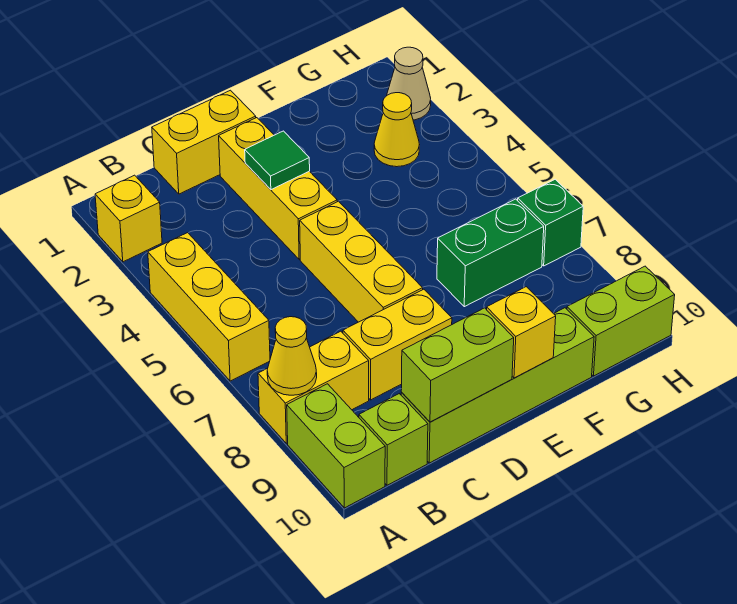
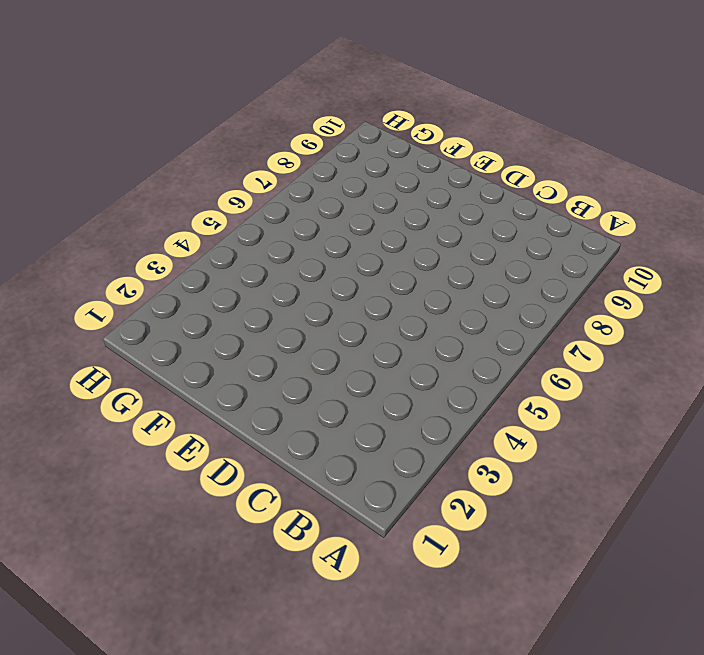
none -> yellow brick A2 level 1
none -> yellow brick A4:A6 level 1
none -> yellow brick A8:B8 level 1

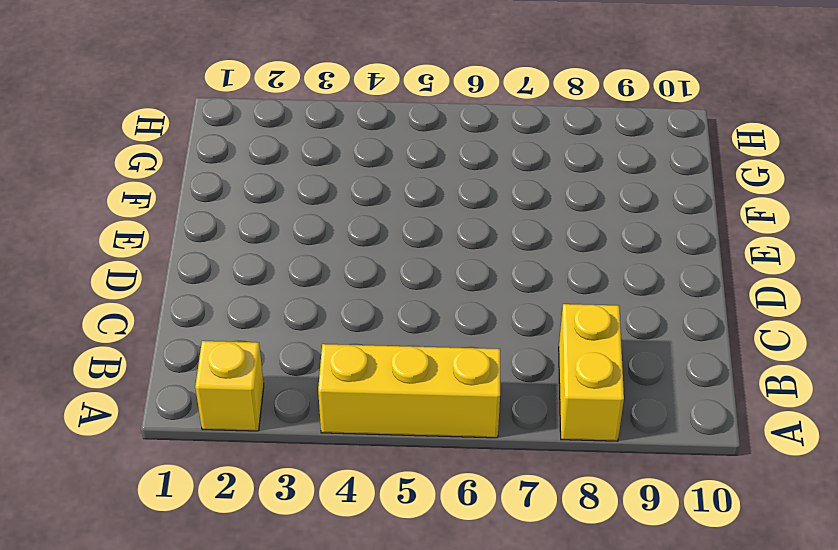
none -> lime brick A9:A10 level 1
none -> lime brick B10 level 1
none -> yellow brick C1:D1 level 1

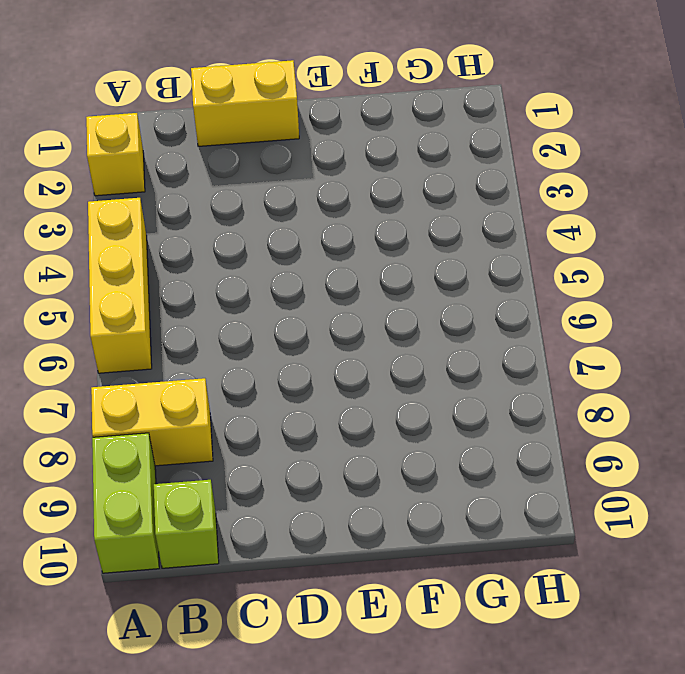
none -> yellow brick C8:D8 level 1
none -> lime brick C10:F10 level 1
none -> yellow brick D2:D4 level 1

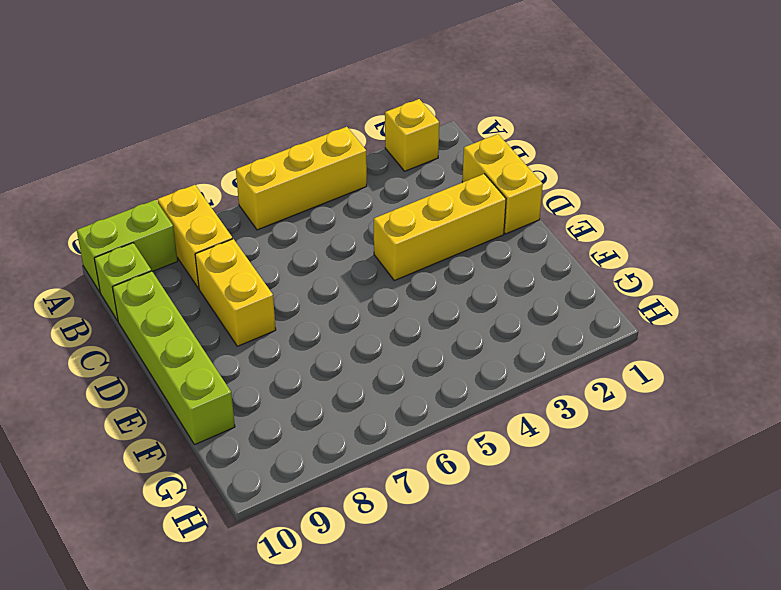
none -> yellow brick D5:D7 level 1
none -> green brick F7:G7 level 1
none -> yellow cone G3 level 1

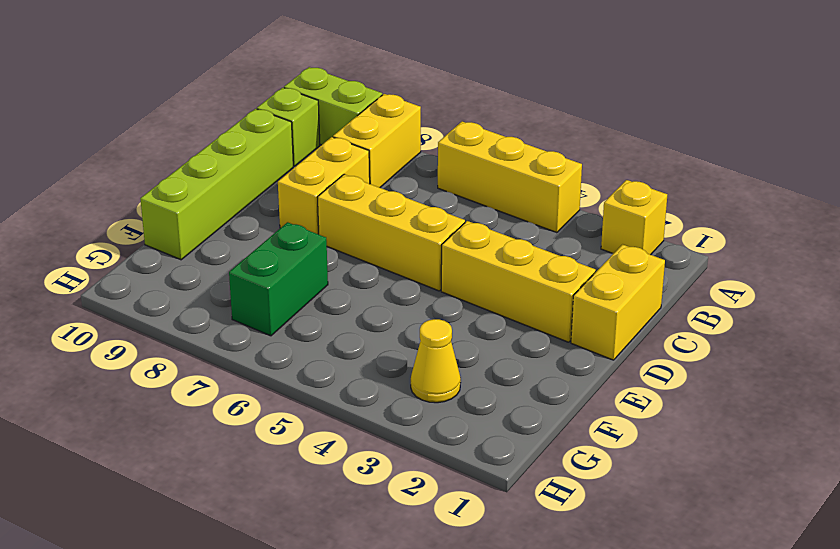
none -> lime brick G10:H10 level 1
none -> tan cone H2 level 1
none -> green brick H7 level 1

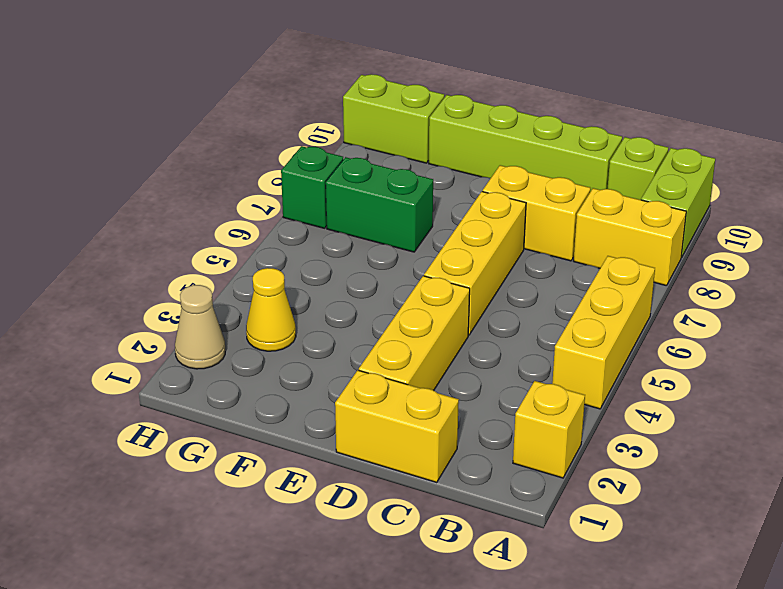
none -> yellow cone A8 level 2
none -> lime brick C10:D10 level 2
none -> green tile D3 level 2

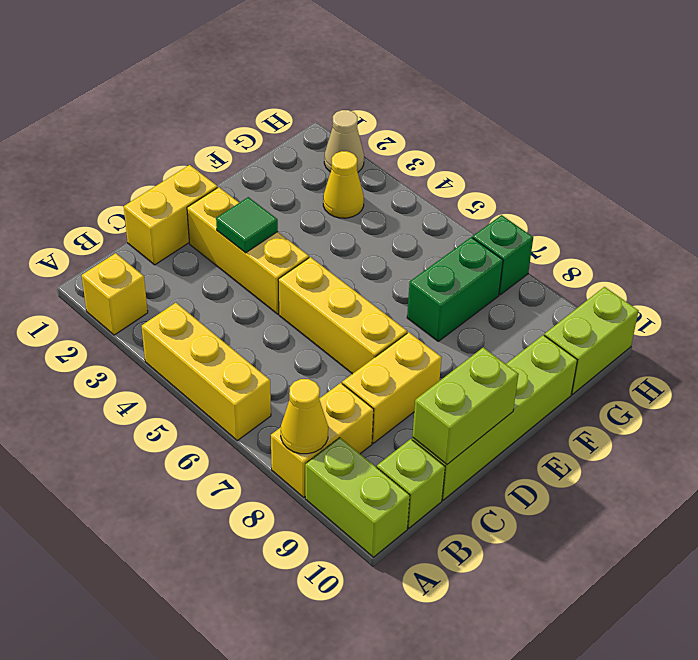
none -> yellow brick E10 level 2

